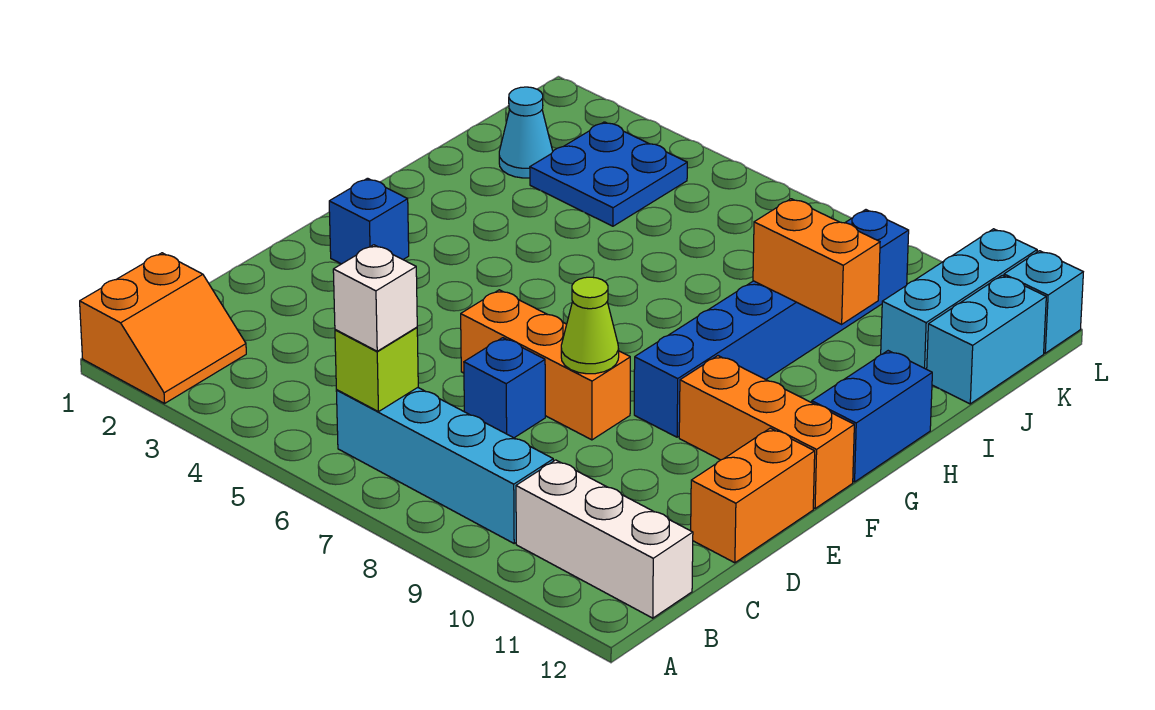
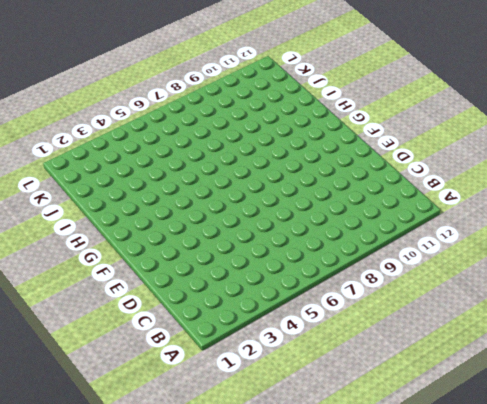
none -> orange slope A1:B2 level 1 top 1
none -> cyan brick B6:B9 level 1
none -> white brick B10:B12 level 1

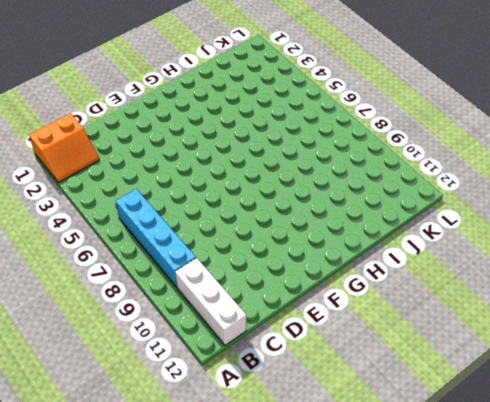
none -> blue brick D7 level 1
none -> orange brick D12:E12 level 1
none -> orange brick E6:E8 level 1

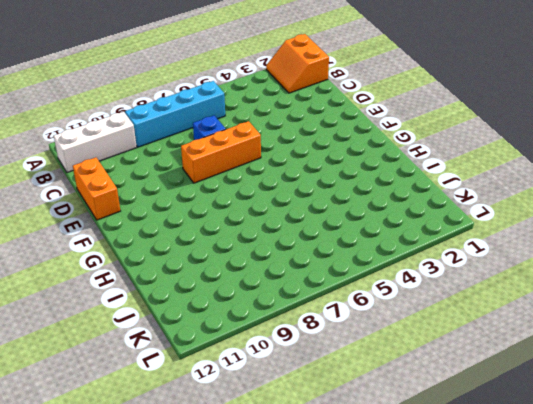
none -> blue brick F2 level 1
none -> blue brick F9:K9 level 1
none -> orange brick F10:F12 level 1

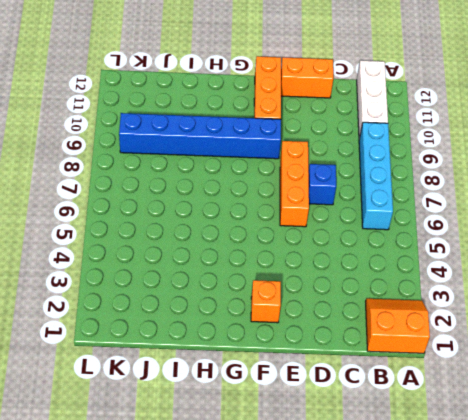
orange brick F2 level 1 -> blue brick F2 level 1
none -> blue brick G12:H12 level 1
none -> cyan cone J2 level 1
none -> blue plate J3:K4 level 1

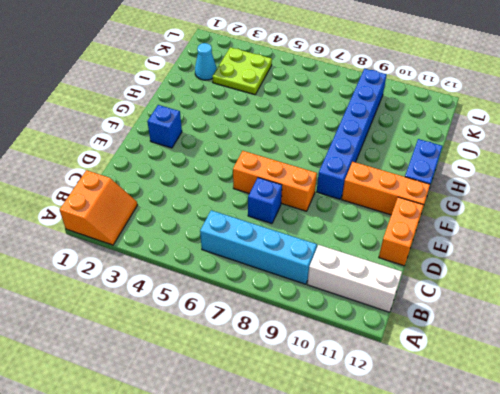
lime plate J3:K4 level 1 -> blue plate J3:K4 level 1
none -> cyan brick J11:L11 level 1
none -> cyan brick J12:K12 level 1
none -> cyan brick L12 level 1

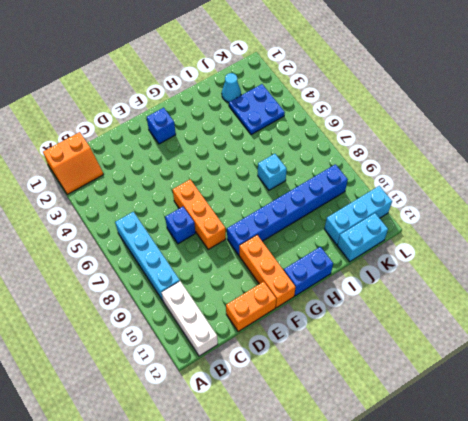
cyan brick I7 level 1 -> cyan brick L12 level 1
none -> lime brick B6 level 2
none -> lime cone E8 level 2
none -> orange brick I9:I10 level 2

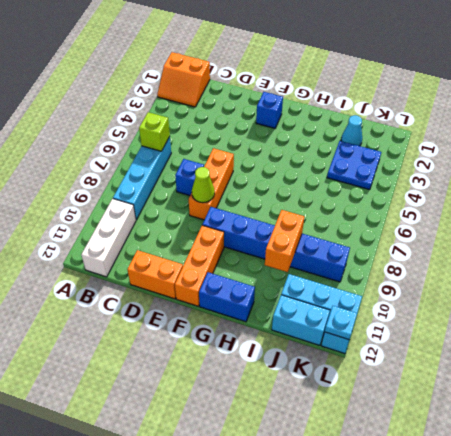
cyan plate L12 level 2 -> none
none -> white brick B6 level 3

